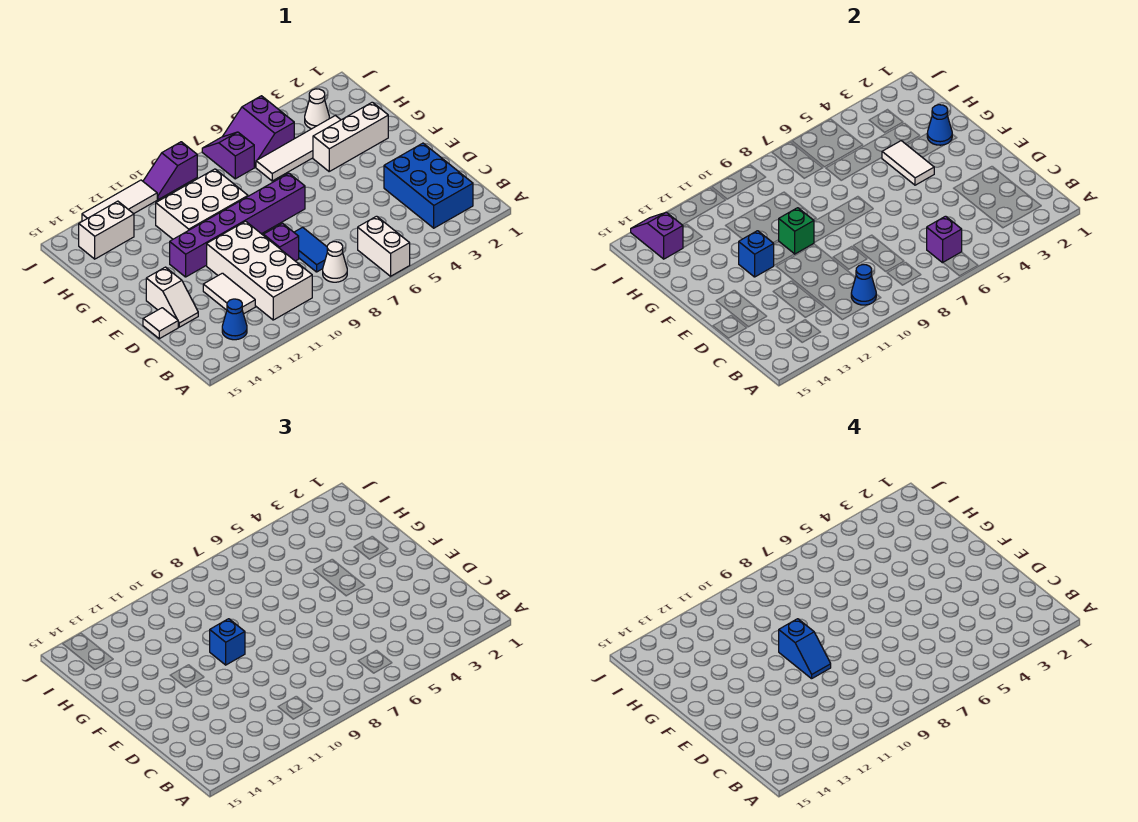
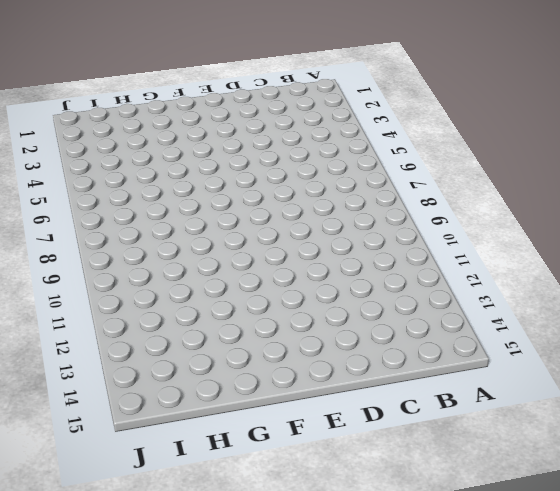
none -> white brick A6:B6 level 1
none -> blue brick B2:D3 level 1
none -> white cone B8 level 1

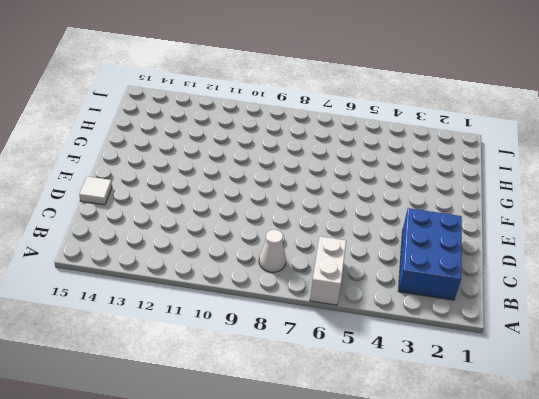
none -> white brick B10:E11 level 1
none -> blue cone B13 level 1
none -> blue tile C8:D8 level 1

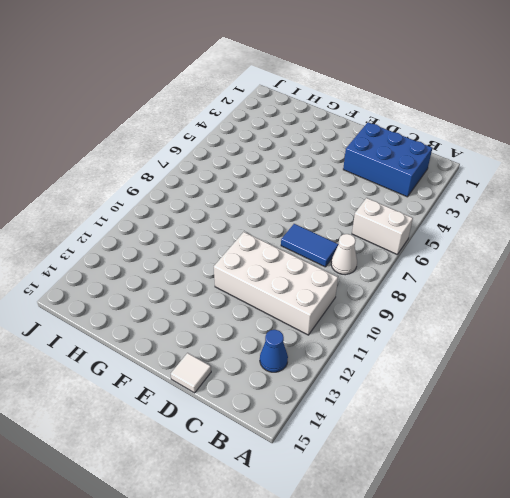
none -> white tile C12:D12 level 1
none -> purple brick D9 level 1
none -> white slope D14:E14 level 1 top E

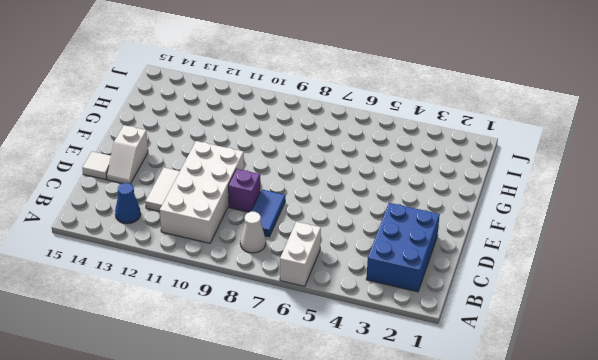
none -> purple brick F7:F12 level 1
none -> white brick G2:G4 level 1
none -> white brick G9:H11 level 1

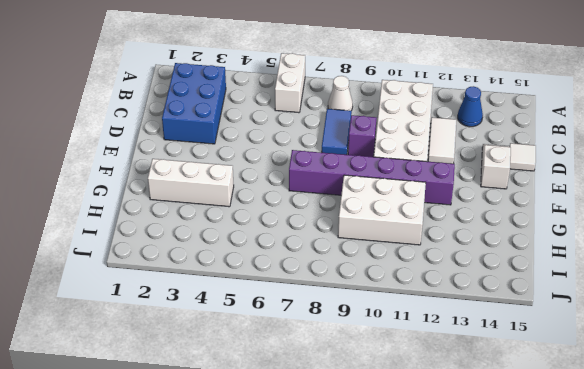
none -> white tile H3:H6 level 1
none -> white cone I3 level 1
none -> purple slope I5:J6 level 1 top 5

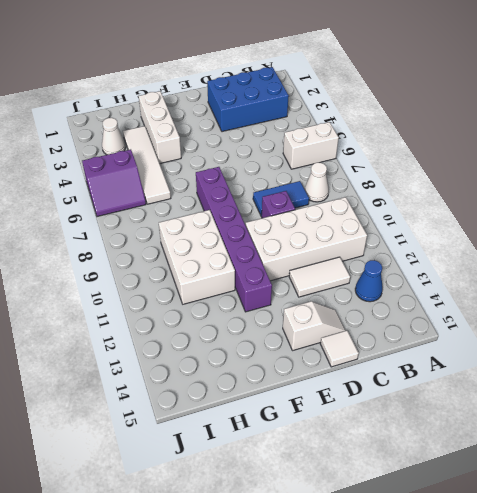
none -> purple slope I7:J7 level 1 top I
none -> white brick I13:I14 level 1
none -> purple slope J9:J10 level 1 top 9

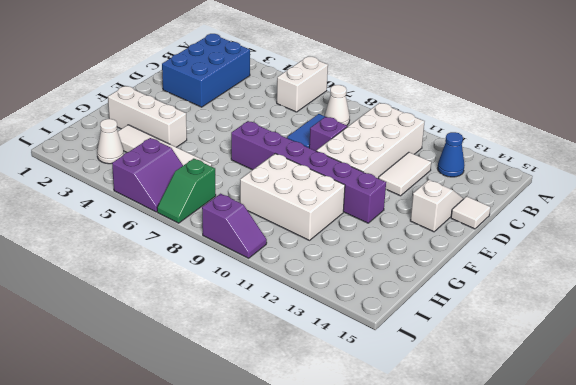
green slope I7:J7 level 1 top I -> purple slope I7:J7 level 1 top I
none -> white brick I13:I14 level 1
none -> white tile J11:J13 level 1
none -> purple brick B6 level 2

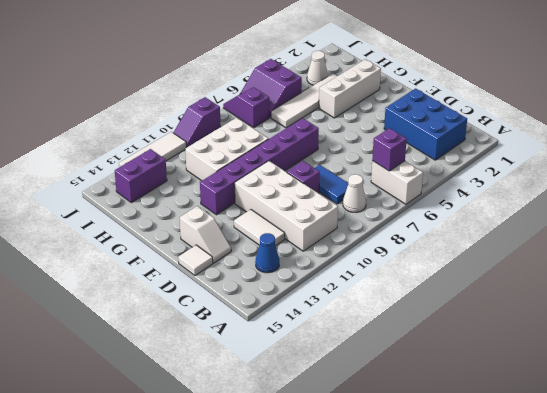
purple brick I13:I14 level 1 -> white brick I13:I14 level 1
none -> blue cone B10 level 2
none -> white tile F4:G4 level 2
none -> green brick F10 level 2

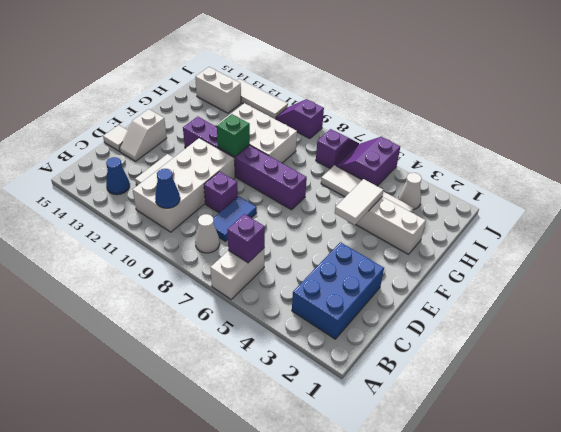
none -> blue brick F12 level 2
none -> blue cone G2 level 2
none -> purple slope I14:J14 level 2 top I

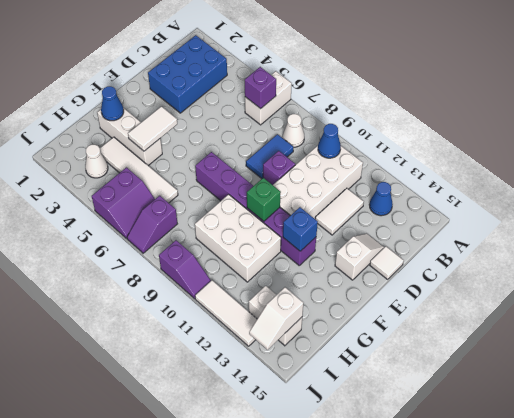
white slope I14:J14 level 2 top I -> purple slope I14:J14 level 2 top I
none -> blue brick F10 level 3
none -> blue slope E10:F10 level 4 top F

